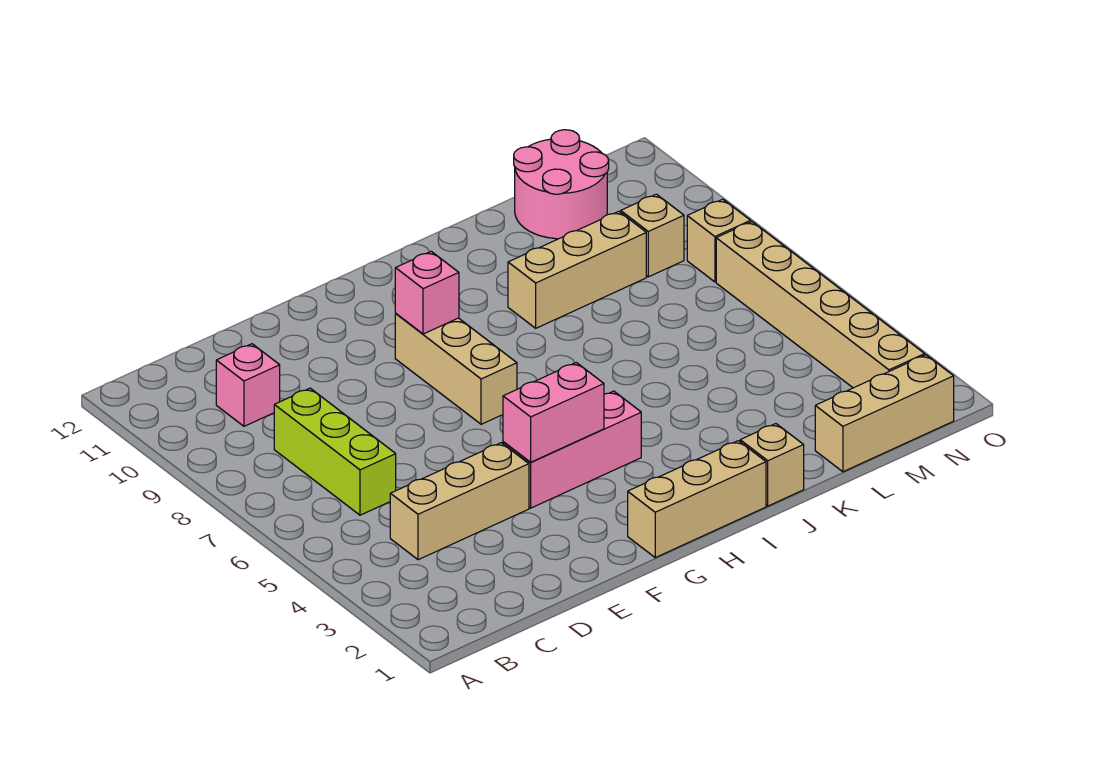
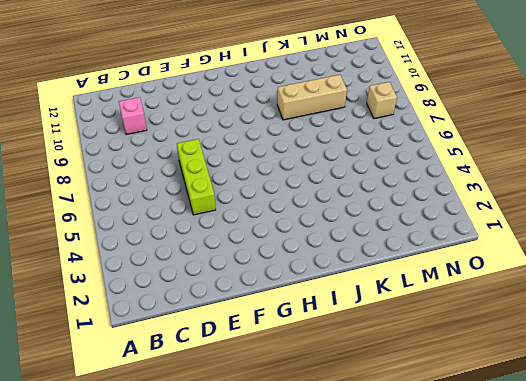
lime brick E5:E7 level 1 -> lime brick C6:C8 level 1
none -> tan brick C4:E4 level 1
none -> pink brick F4:H4 level 1
none -> tan brick G1:I1 level 1

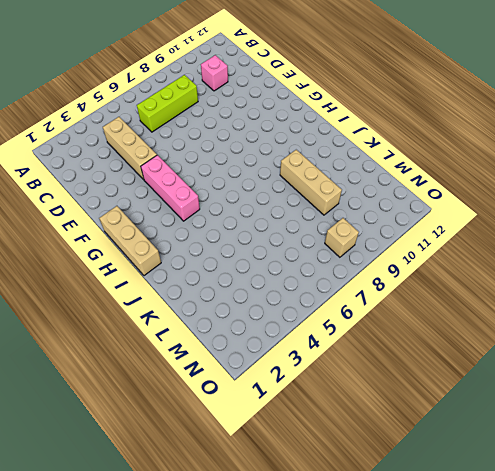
none -> tan brick G7:G9 level 1
none -> tan brick J1 level 1
none -> tan brick L1:N1 level 1

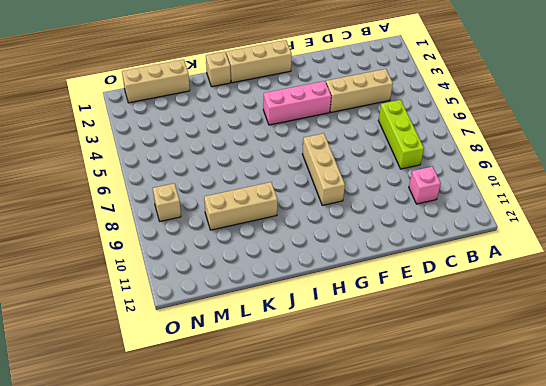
none -> pink round brick L11:M12 level 1
none -> tan brick M9 level 1
none -> tan brick N2:N7 level 1

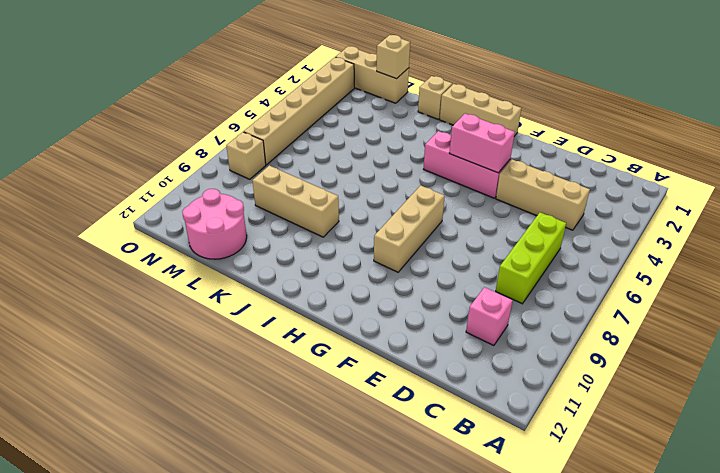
tan brick L1 level 2 -> tan brick M9 level 1
none -> pink brick G9 level 2

